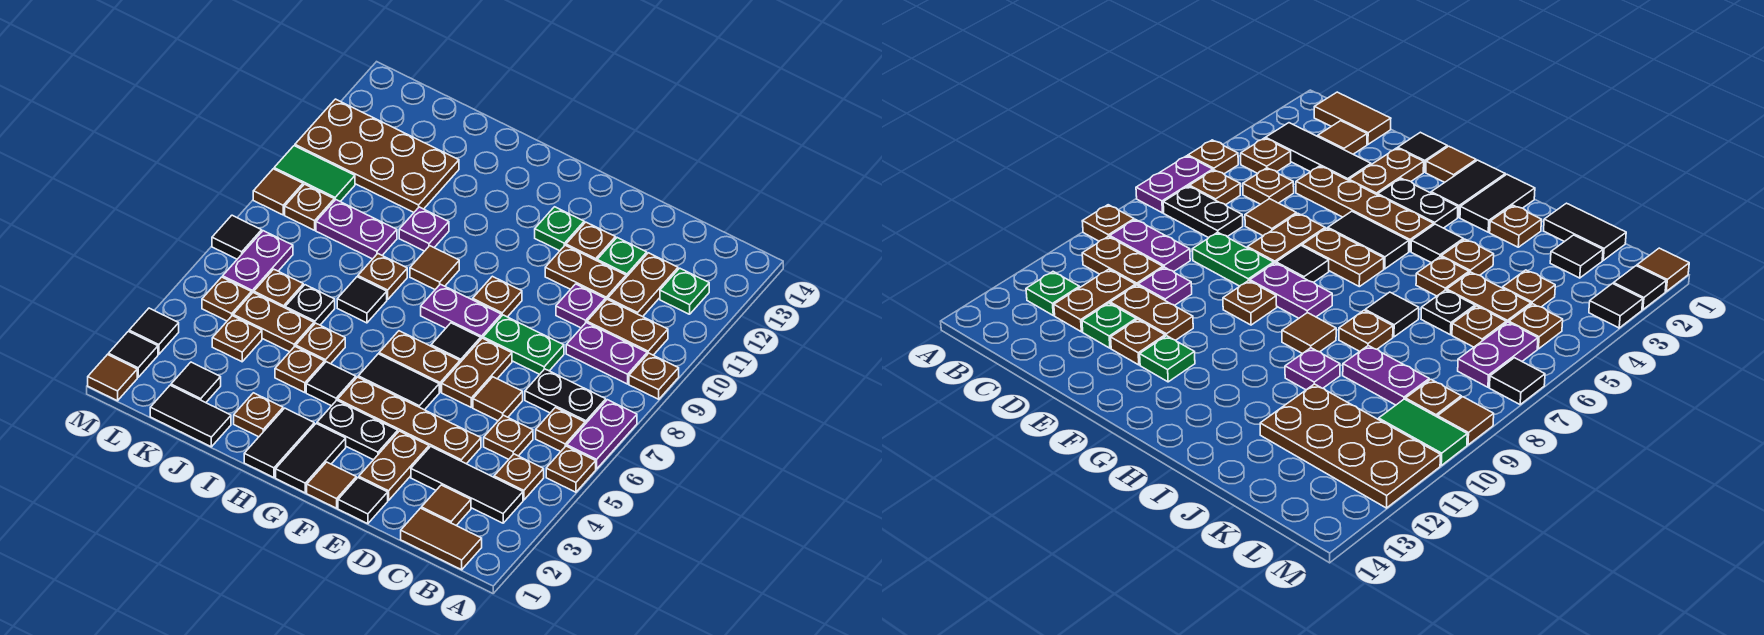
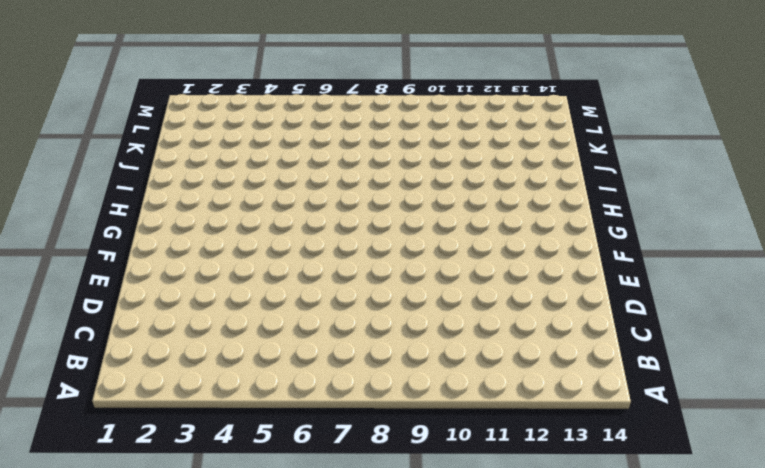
none -> brown plate A5 level 1
none -> purple plate A6:A7 level 1
none -> brown plate A9 level 1
none -> brown tile B1:C1 level 1

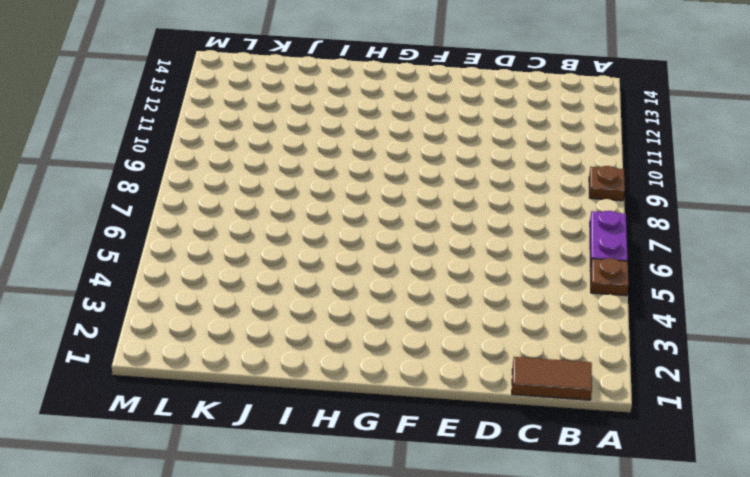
none -> black tile B3:D3 level 1
none -> brown plate B4 level 1
none -> brown plate B6 level 1
none -> black plate B7:C7 level 1

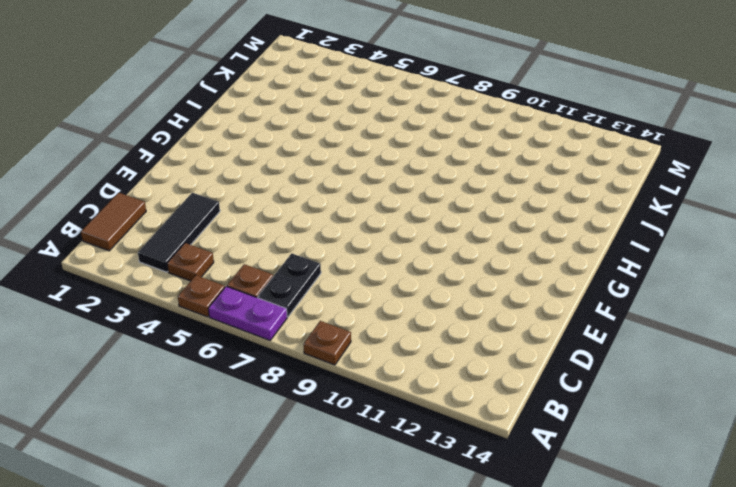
none -> purple plate B9:C9 level 1
none -> brown plate B10:C10 level 1
none -> green plate B12 level 1
none -> brown tile C2 level 1

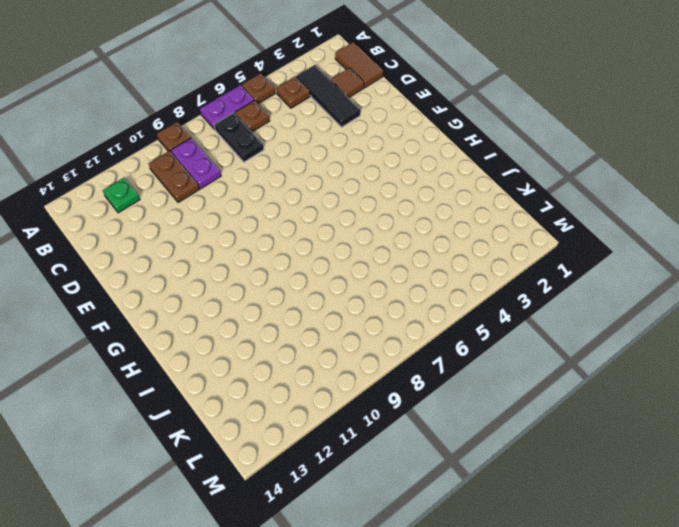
none -> brown plate C5 level 1
none -> brown plate C11:C12 level 1
none -> brown plate D4:G4 level 1
none -> brown tile D6 level 1

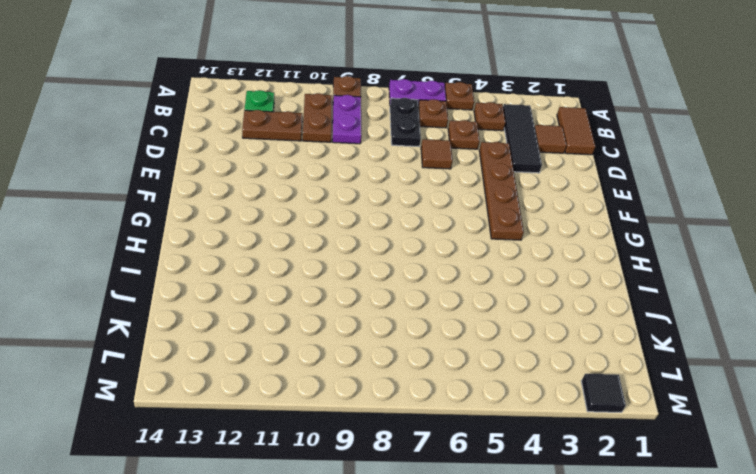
none -> green plate D8:E8 level 1
none -> purple plate D10 level 1
none -> brown plate D11:E11 level 1
none -> green plate D12 level 1

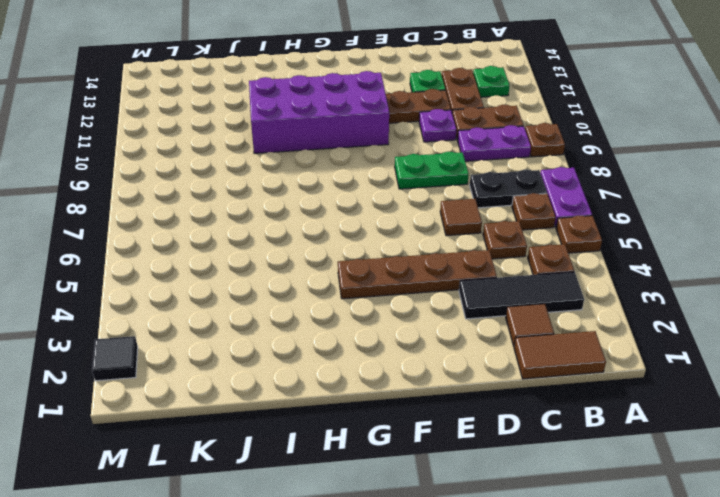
purple brick F10:I11 level 1 -> purple plate I10 level 1
none -> black tile E1 level 1
none -> brown plate E2:E3 level 1
none -> brown plate E6:E7 level 1
none -> brown plate E12 level 1

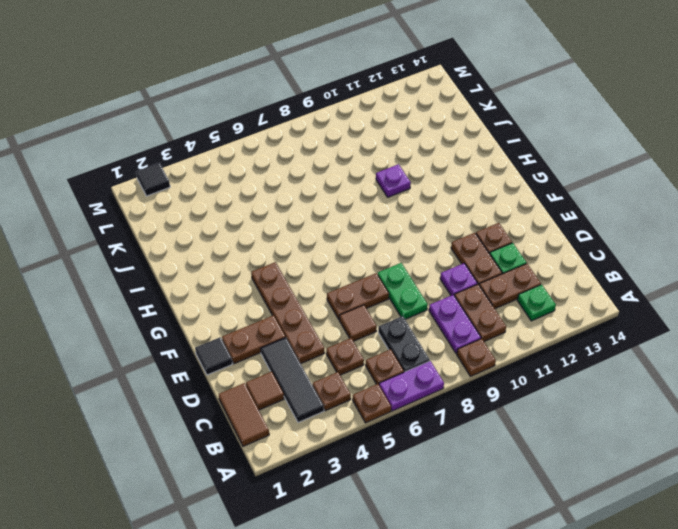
none -> brown tile F1 level 1
none -> black plate F3:G3 level 1
none -> black tile F5:G5 level 1
none -> brown plate F6:G6 level 1

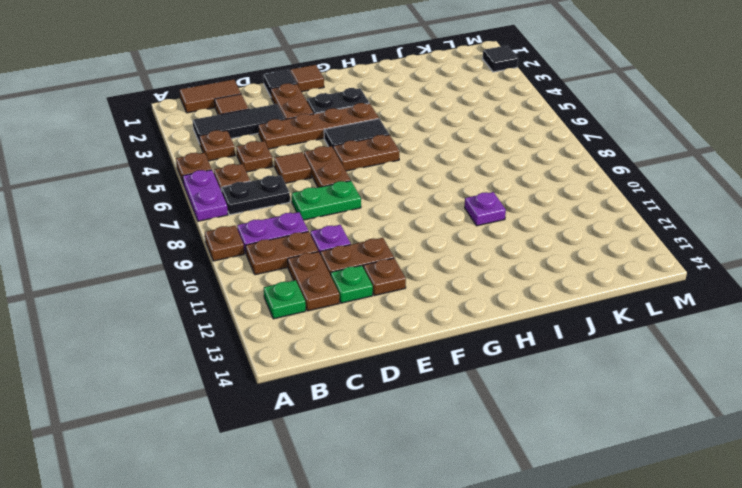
none -> black tile F7 level 1
none -> purple plate F8:G8 level 1
none -> brown plate F9 level 1
none -> green plate F12 level 1

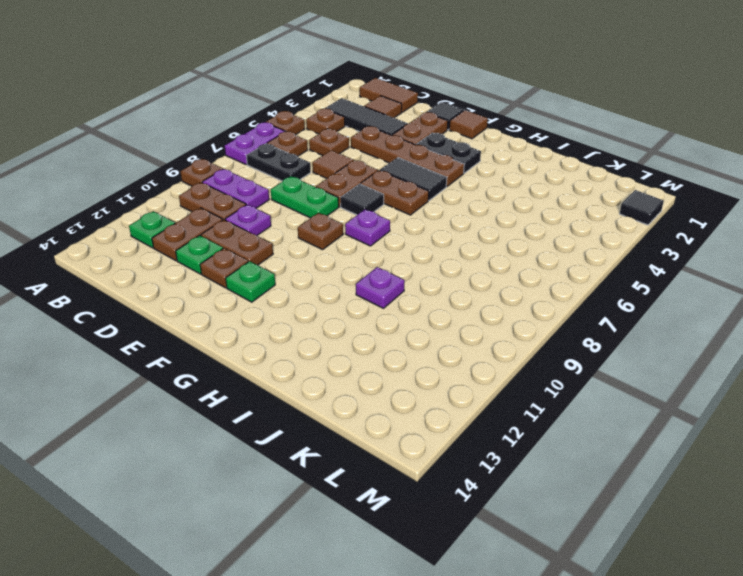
purple plate G8 level 1 -> purple plate F8:G8 level 1
none -> black tile G1:G2 level 1
none -> black tile H1:H2 level 1
none -> black tile H4 level 1
none -> brown tile H9 level 1

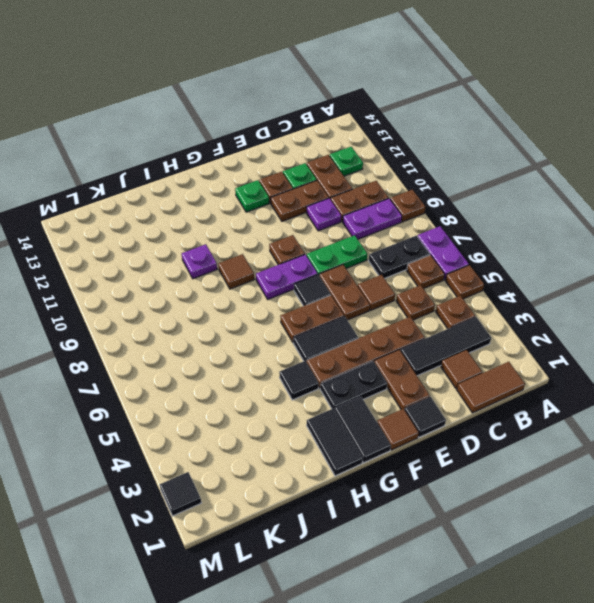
none -> brown plate I2 level 1
none -> brown plate I4 level 1
none -> brown plate I5 level 1
none -> black tile I7 level 1

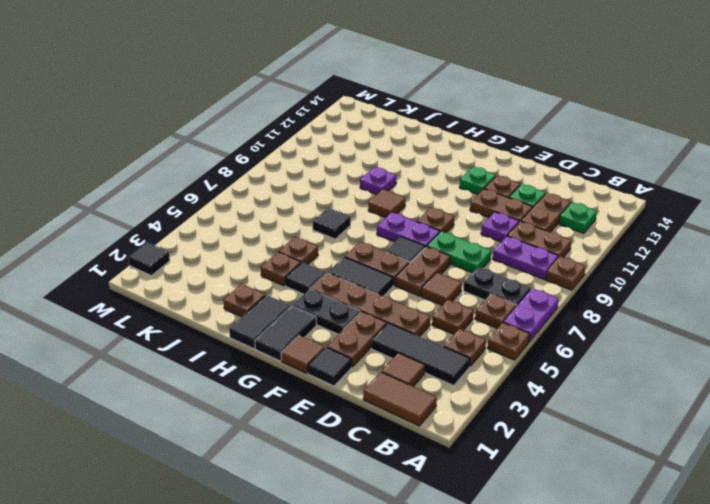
none -> brown plate I8 level 1
none -> black tile J1:K1 level 1
none -> brown plate J5:K5 level 1
none -> black plate J6 level 1

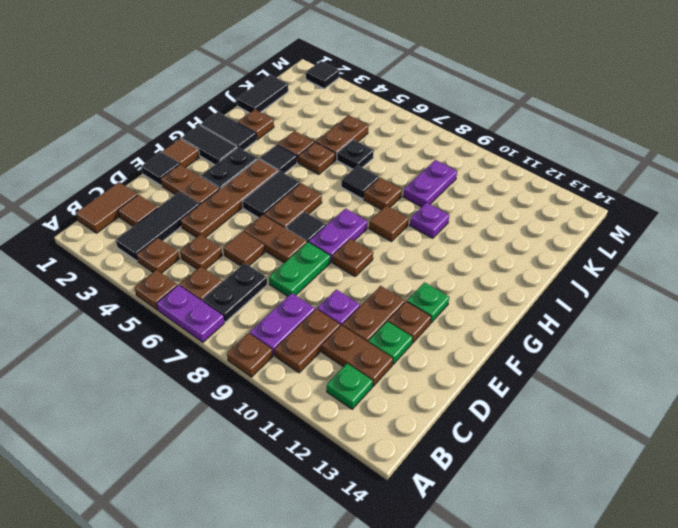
none -> brown plate J11:M12 level 1
none -> black tile K2 level 1
none -> brown plate K4 level 1
none -> brown plate K6 level 1

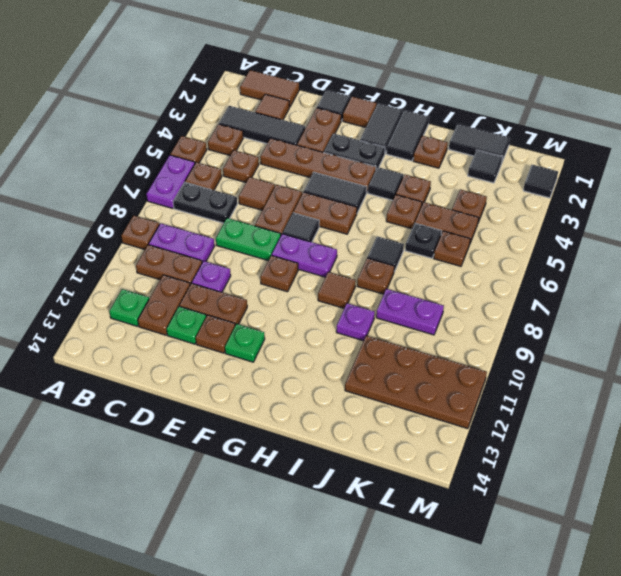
none -> brown plate L5 level 1
none -> purple plate L6:L7 level 1
none -> brown plate L9 level 1
none -> green tile L10:M10 level 1

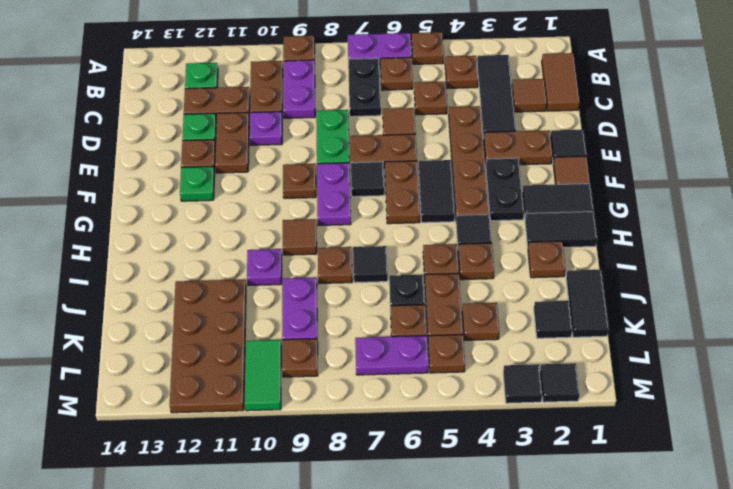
none -> brown tile M1 level 1
none -> black tile M7 level 1
none -> brown tile M9 level 1

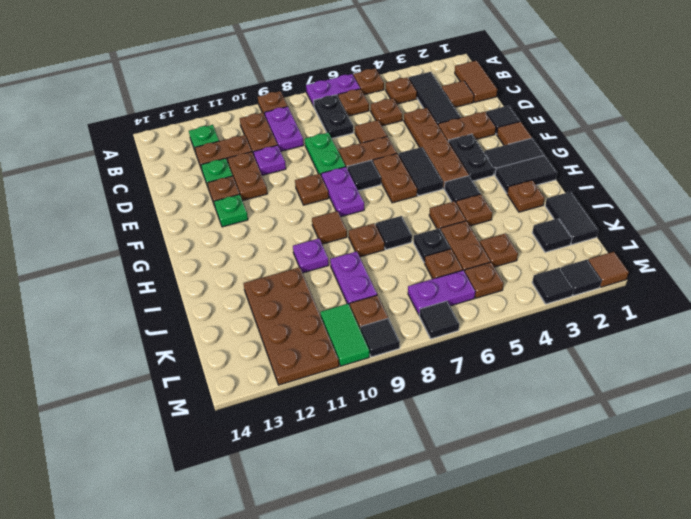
black tile M9 level 1 -> brown tile M9 level 1

